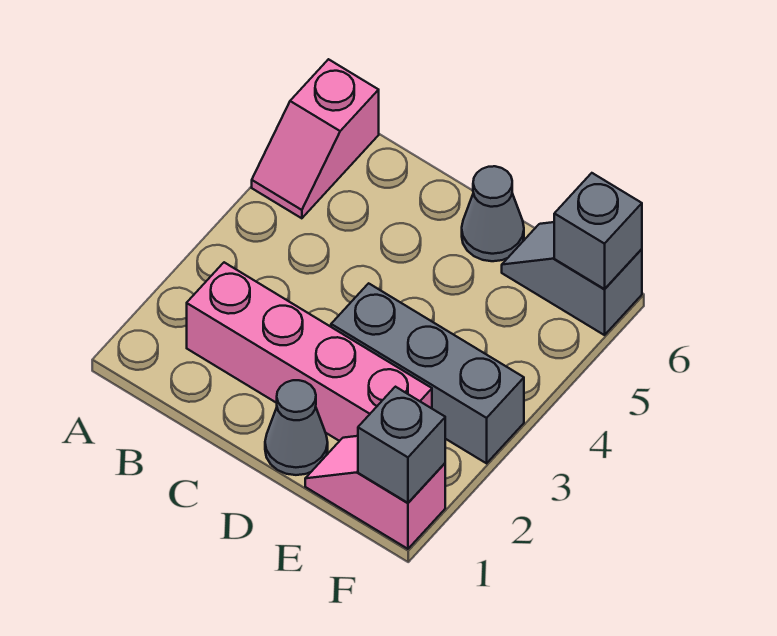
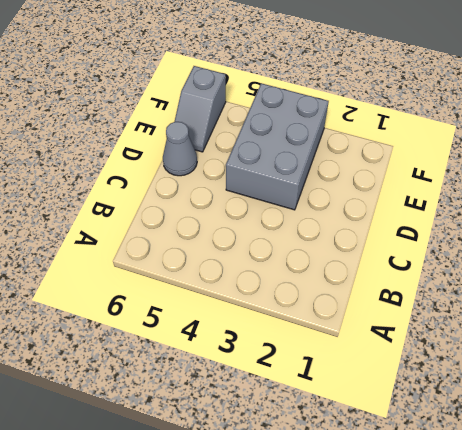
grey brick D3:F4 level 1 -> grey brick D3:F3 level 1
none -> pink slope A5:A6 level 1 top 6
none -> pink brick B2:E2 level 1

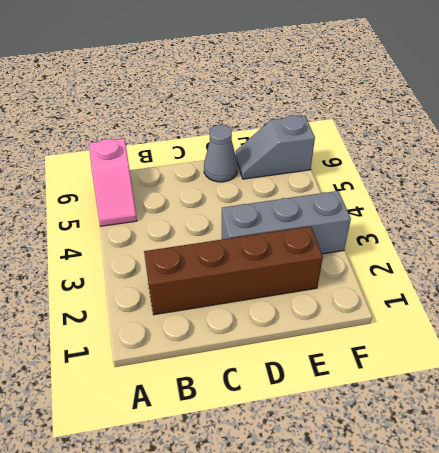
brown brick B2:E2 level 1 -> pink brick B2:E2 level 1
none -> grey cone D1 level 1
none -> pink slope E1:F1 level 1 top F

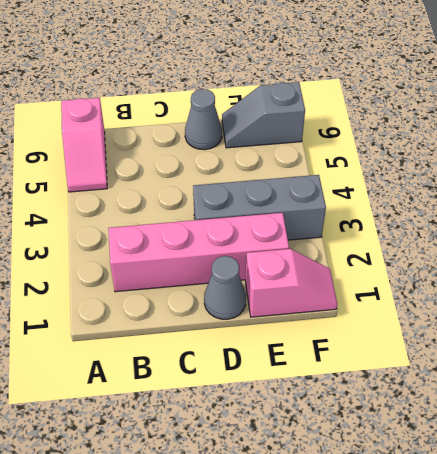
pink slope E1:F1 level 1 top E -> pink slope E1:F1 level 1 top F
none -> grey brick F1 level 2
none -> grey brick F6 level 2

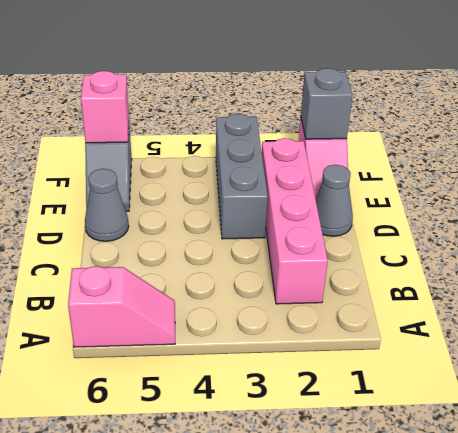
pink brick F6 level 2 -> grey brick F6 level 2

